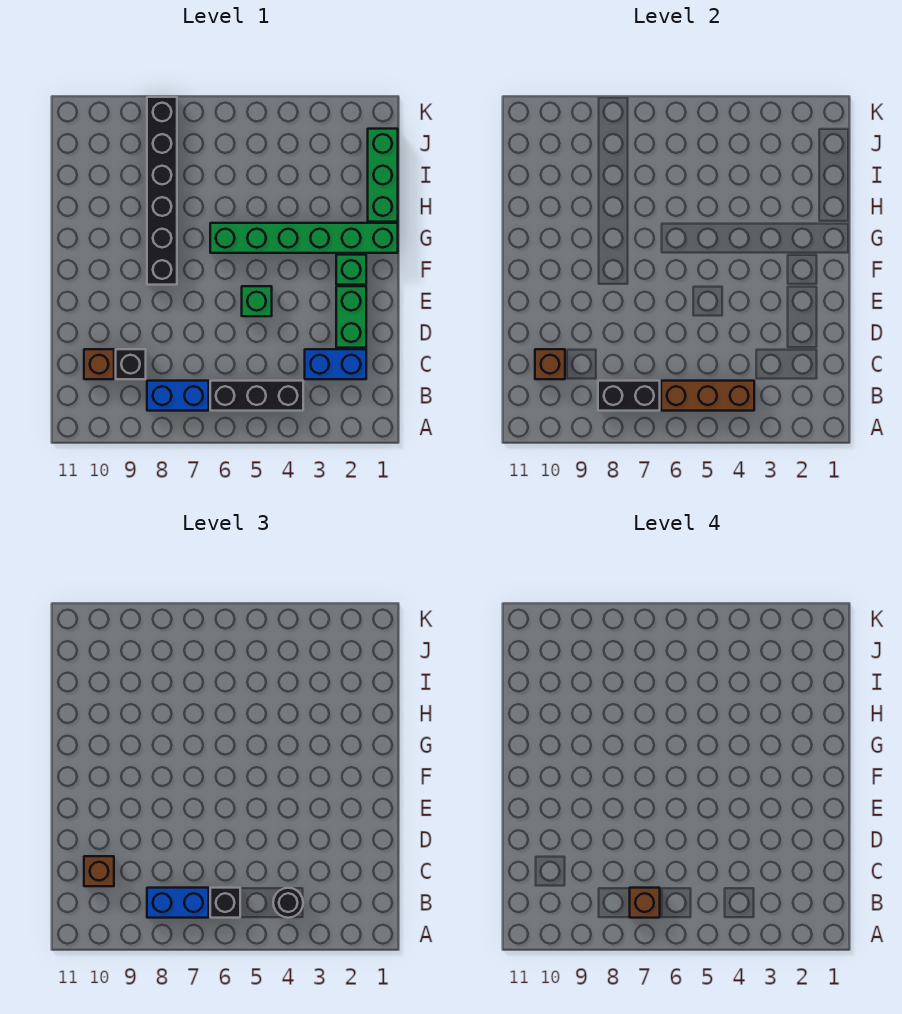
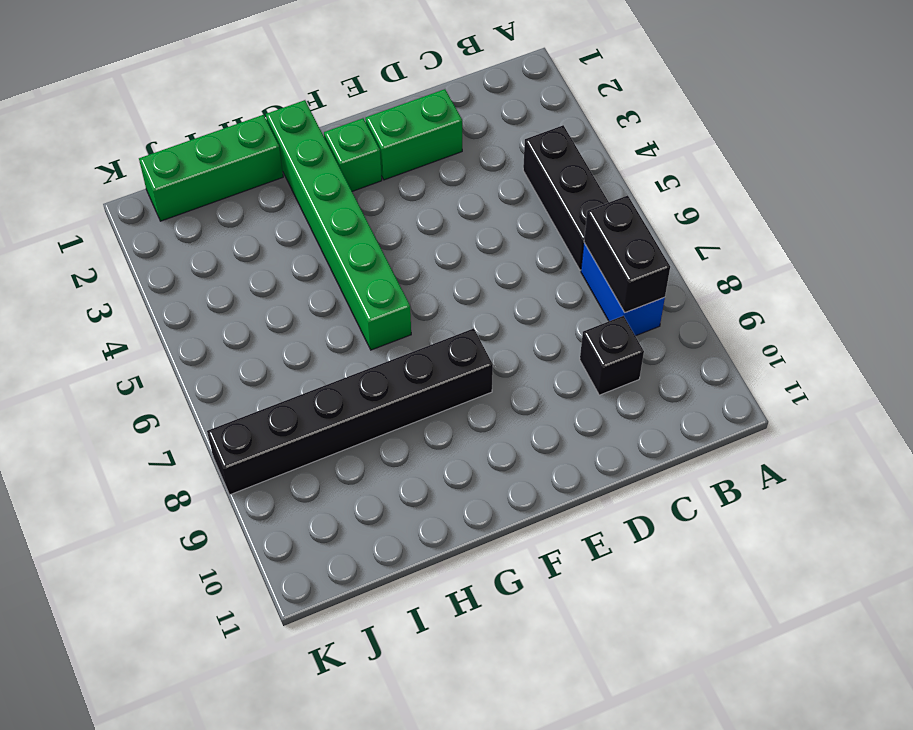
none -> blue brick C2:C3 level 1
none -> brown brick C10 level 1
none -> green brick E5 level 1

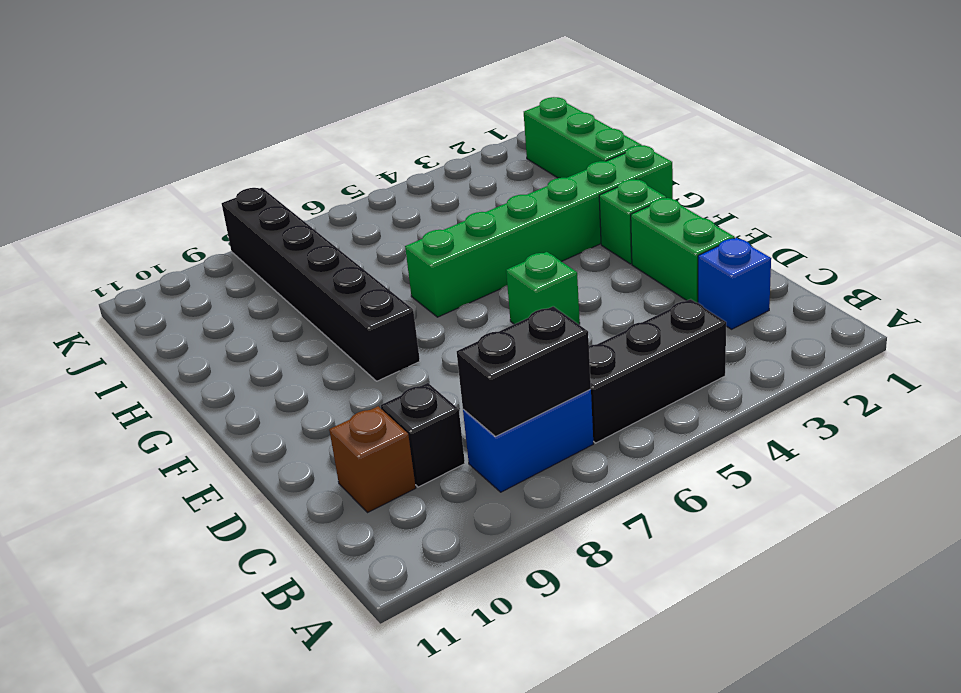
blue brick C2 level 1 -> blue brick C2:C3 level 1
none -> brown brick B4:B6 level 2
none -> brown brick C10 level 2
none -> black round brick B4 level 3

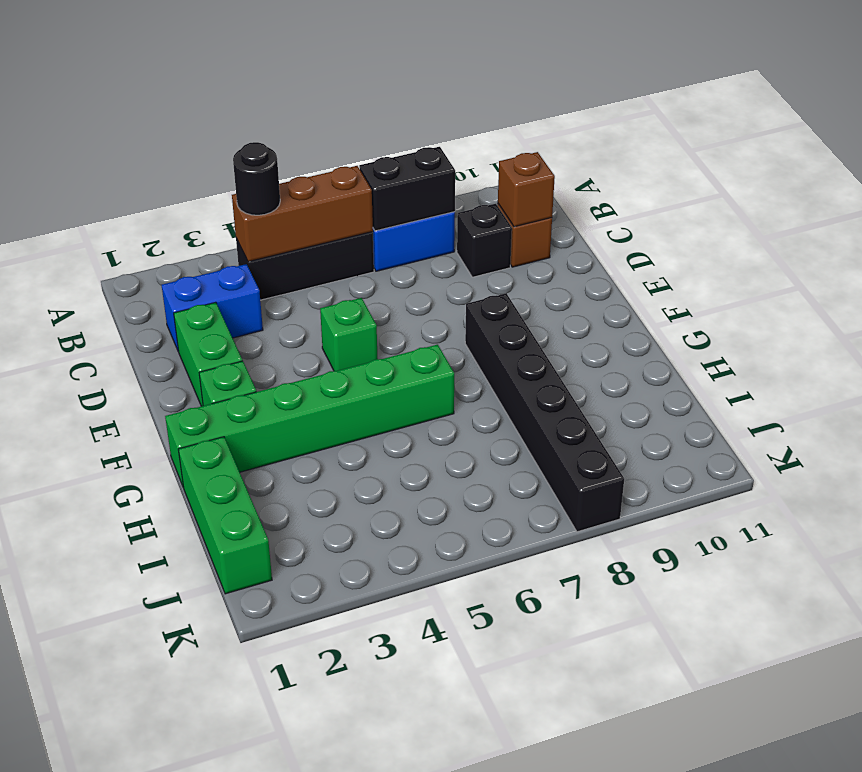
none -> black brick B6 level 3
none -> blue brick B7:B8 level 3
none -> brown brick C10 level 3

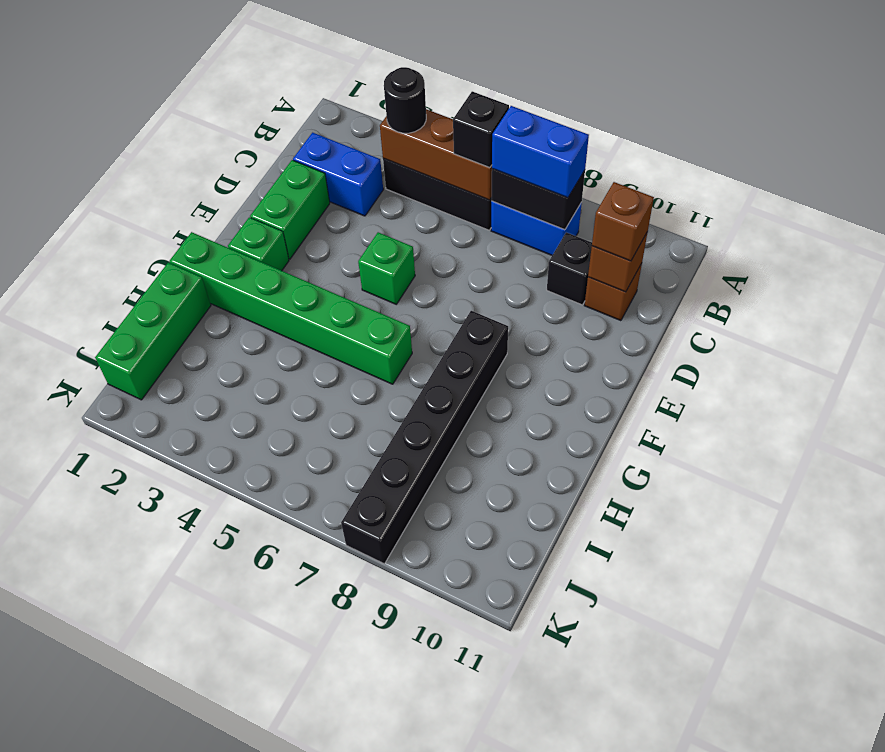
none -> brown brick B7 level 4

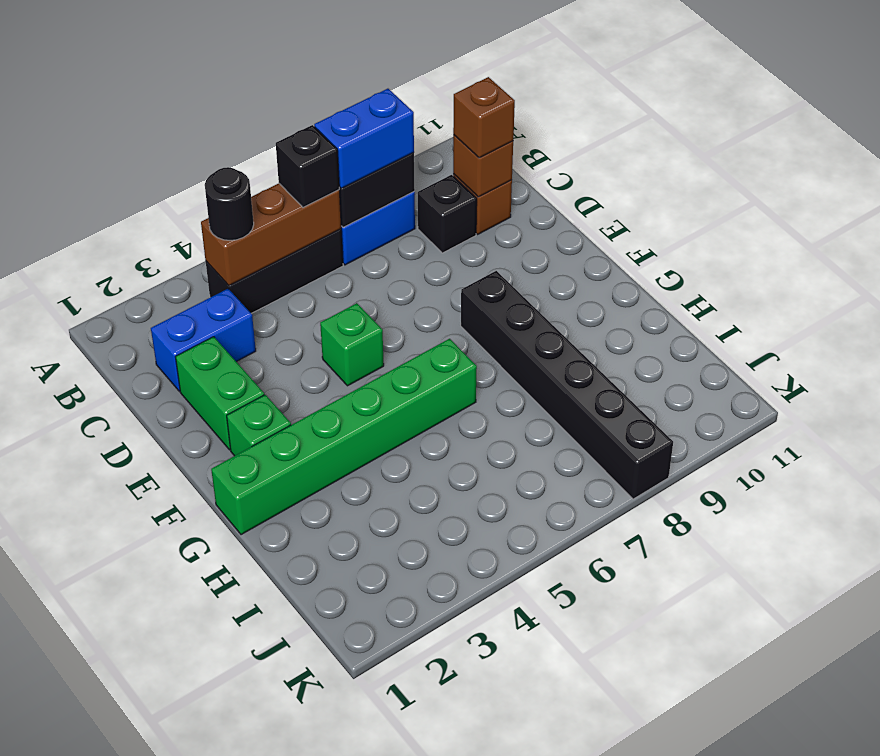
none -> green brick H1:J1 level 1
none -> brown brick B7 level 4

